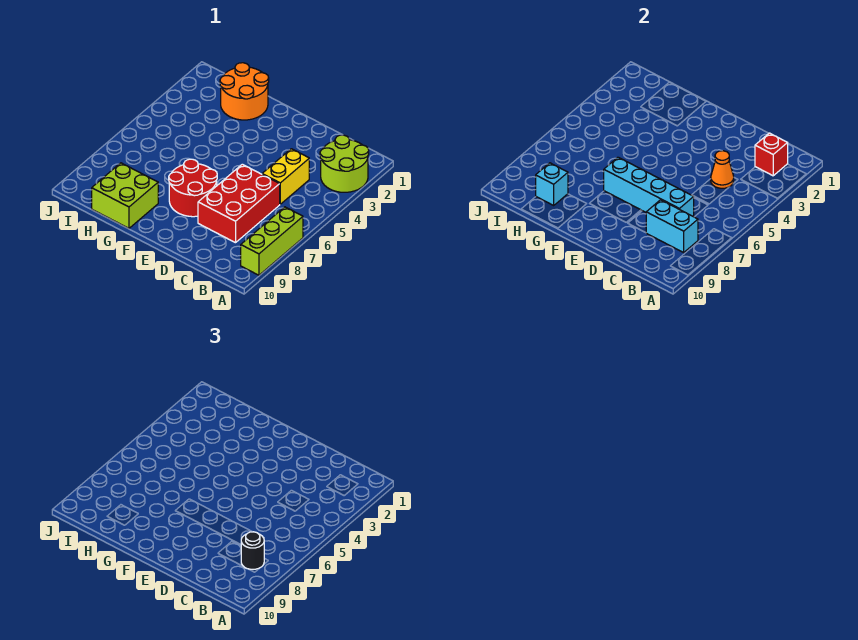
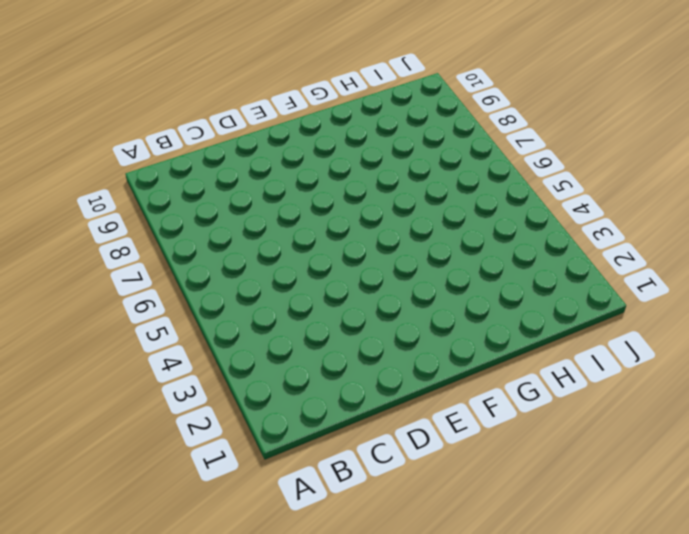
none -> lime round brick A2:B3 level 1
none -> lime brick A7:A9 level 1
none -> yellow brick C4:C5 level 1

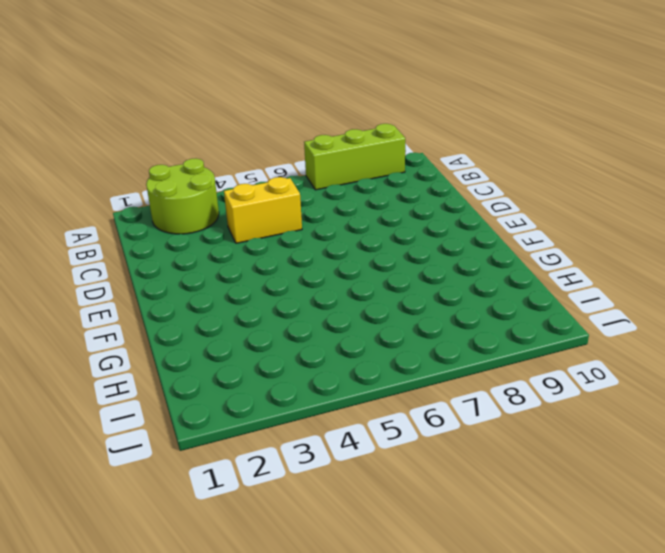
none -> red brick C6:D8 level 1
none -> red round brick E7:F8 level 1
none -> orange round brick G1:H2 level 1

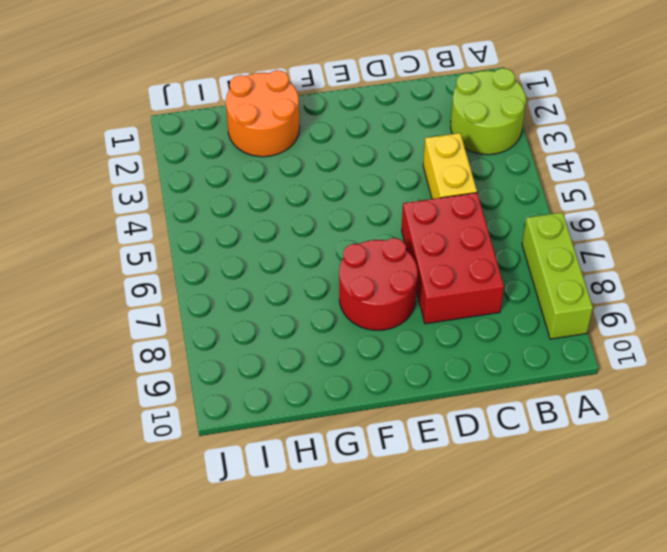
none -> lime brick G9:H10 level 1
none -> red brick B2 level 2
none -> cyan brick B8:C8 level 2

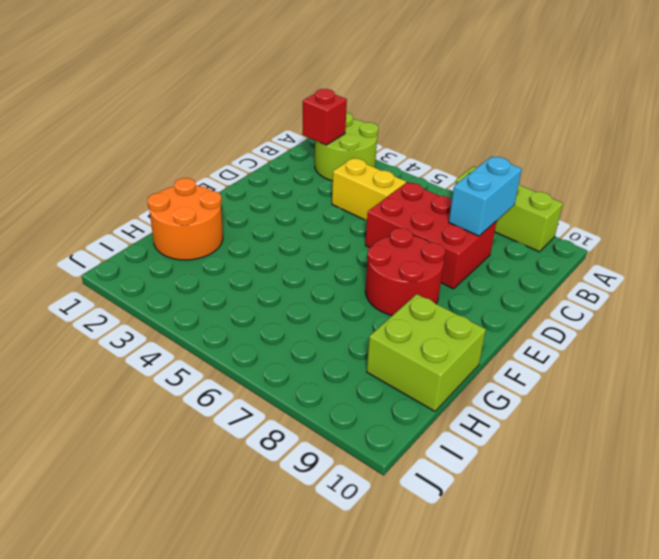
none -> orange cone C4 level 2
none -> cyan brick C7:F7 level 2
none -> cyan brick H9 level 2

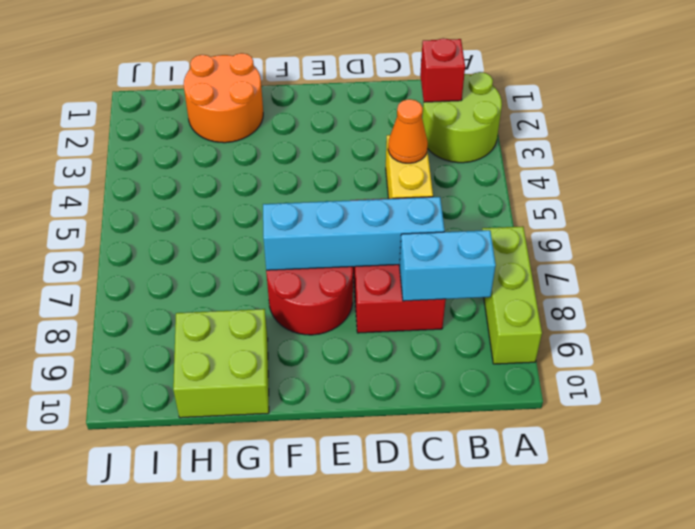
none -> cyan brick H9 level 2
none -> black round brick B8 level 3

